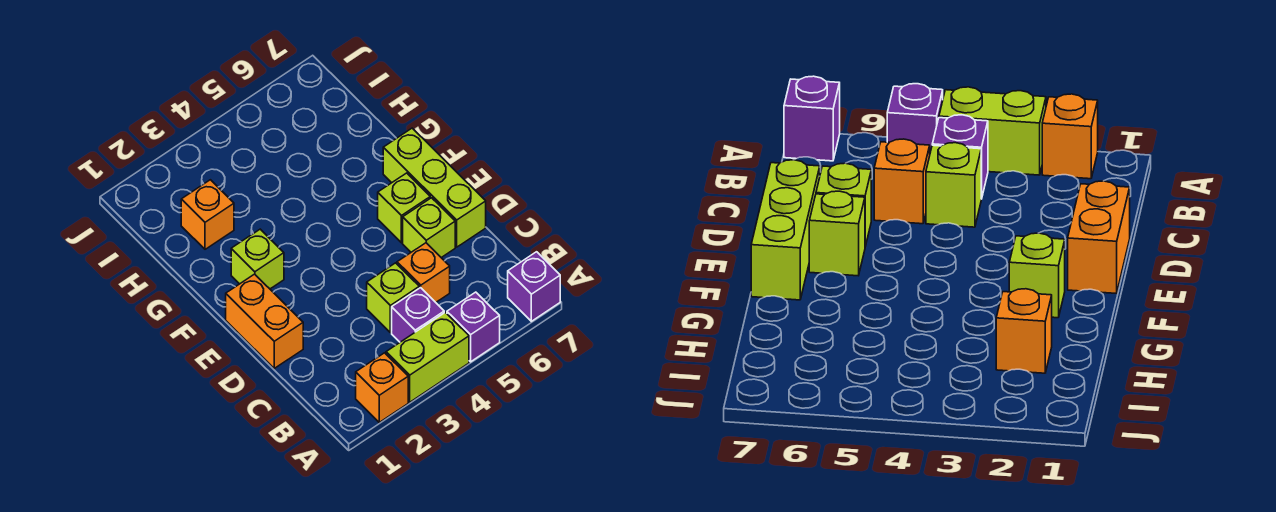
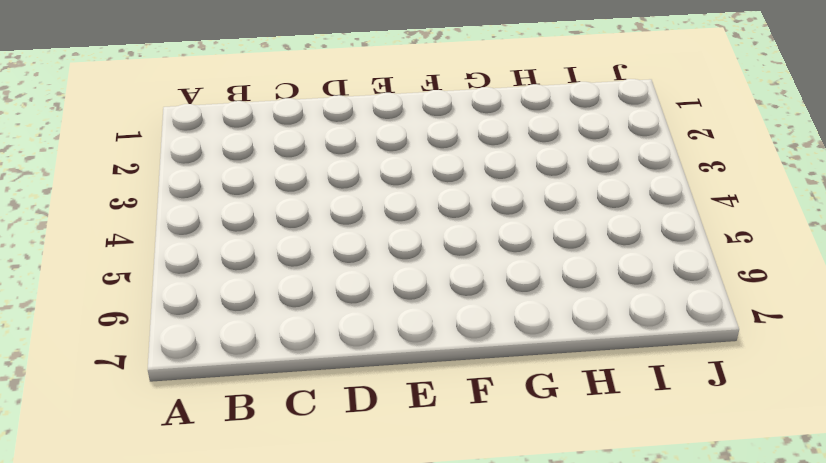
none -> orange brick A2 level 1
none -> lime brick A3:A4 level 1
none -> purple brick A5 level 1

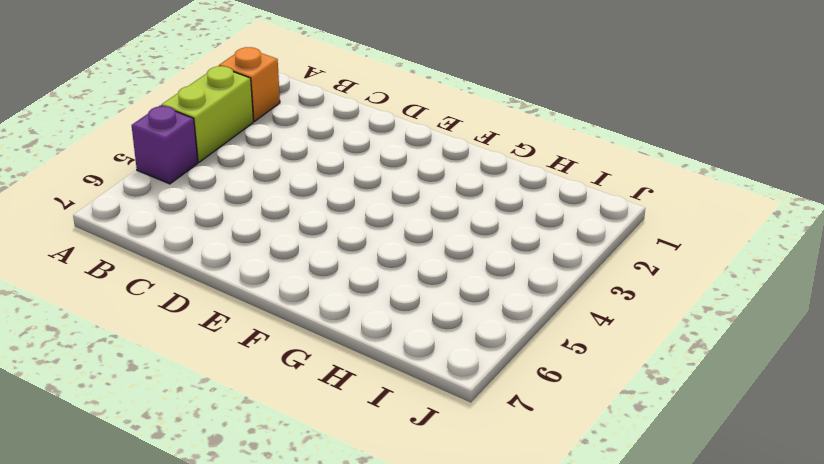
none -> purple brick A7 level 1
none -> purple brick B4 level 1
none -> lime brick C4 level 1

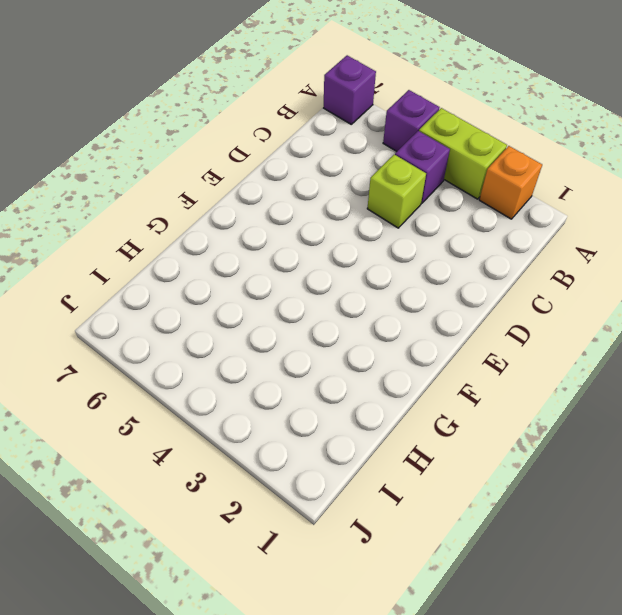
none -> orange brick C5 level 1
none -> orange brick D1:E1 level 1
none -> lime brick D6 level 1

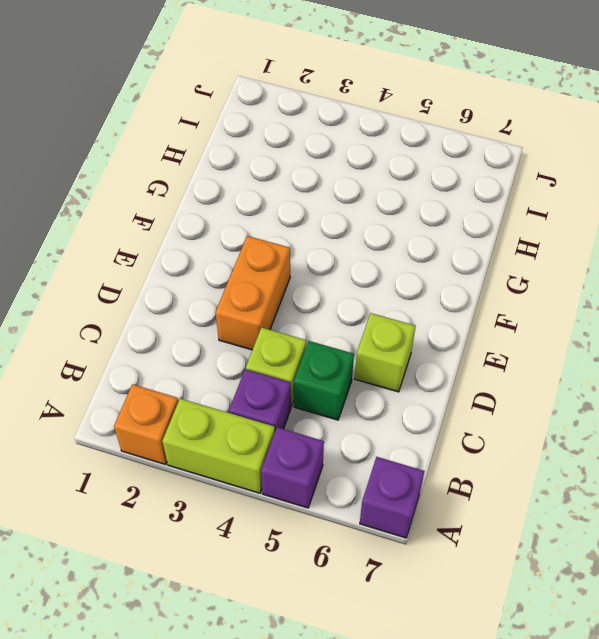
green brick C5 level 1 -> orange brick C5 level 1
orange brick D3:E3 level 1 -> orange brick D1:E1 level 1
none -> lime brick D7:F7 level 1
none -> lime brick E6 level 1
none -> lime brick F2 level 1

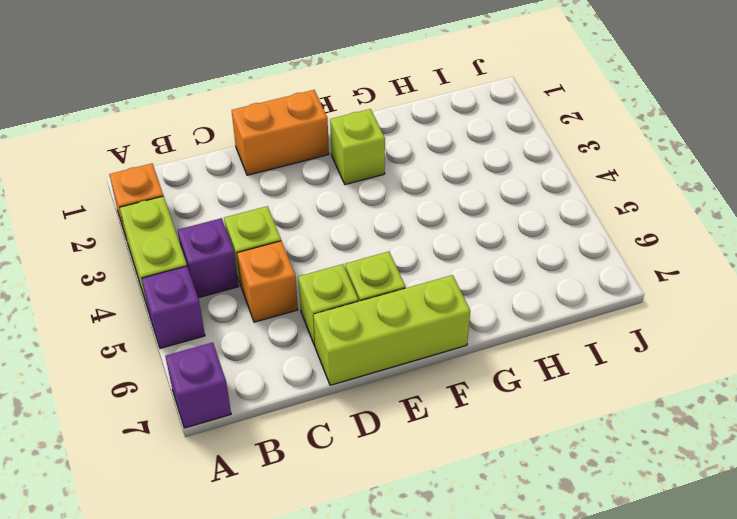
none -> orange brick H2 level 1

